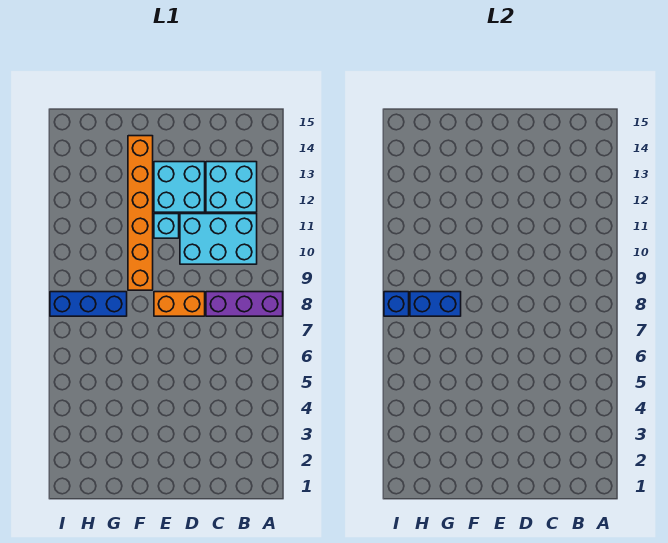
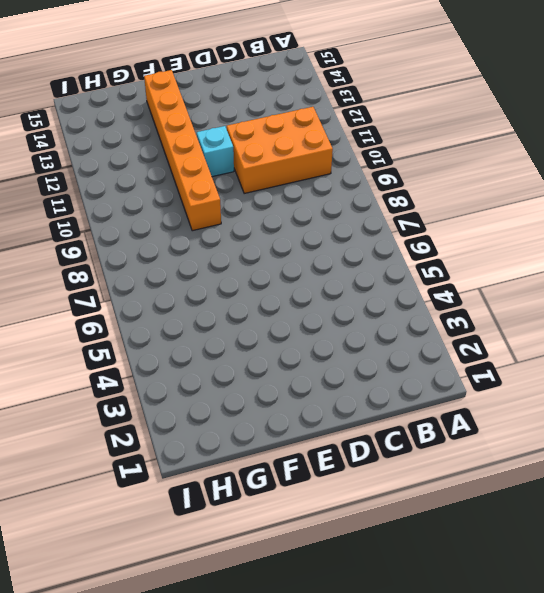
orange brick B10:D11 level 1 -> cyan brick B10:D11 level 1
none -> purple brick A8:C8 level 1
none -> cyan brick B12:C13 level 1

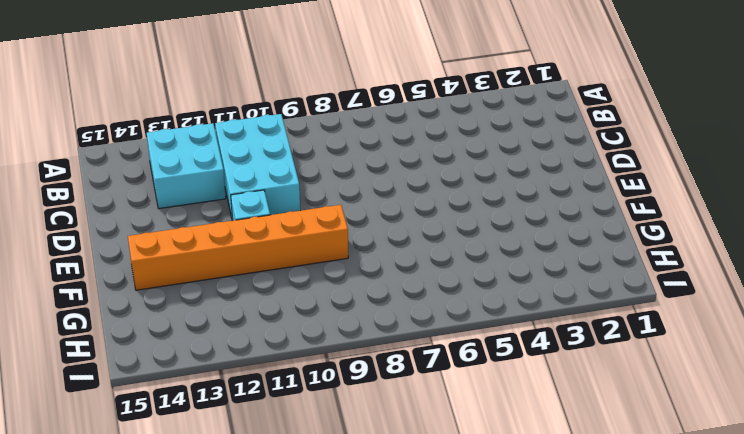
none -> purple brick A8:C8 level 1
none -> orange brick D8:E8 level 1

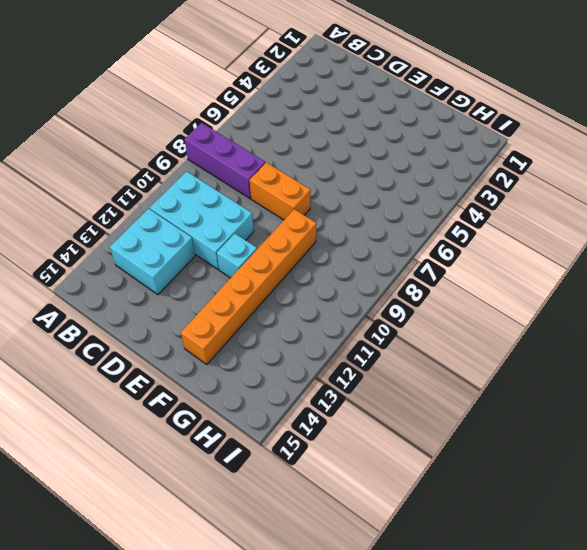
none -> cyan brick D12:E13 level 1
none -> blue brick G8:I8 level 1

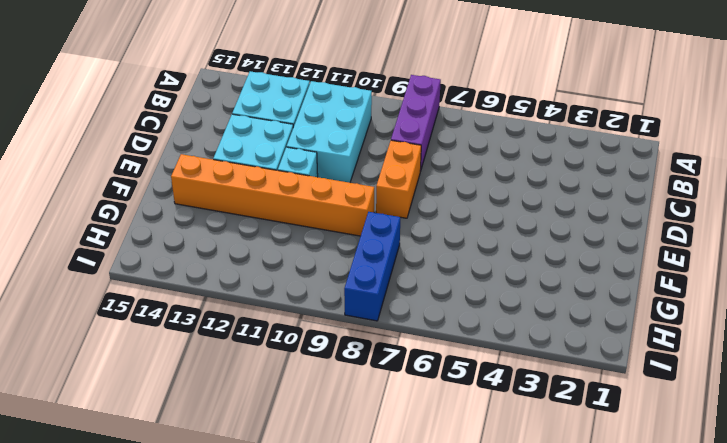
none -> blue brick G8:H8 level 2
none -> blue brick I8 level 2

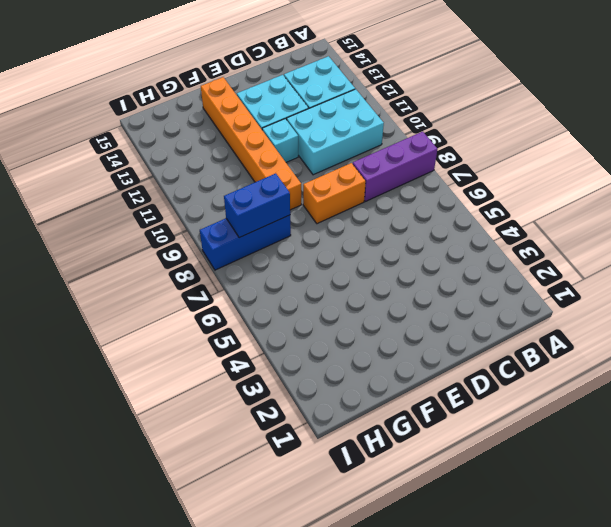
none -> blue brick I8 level 2

